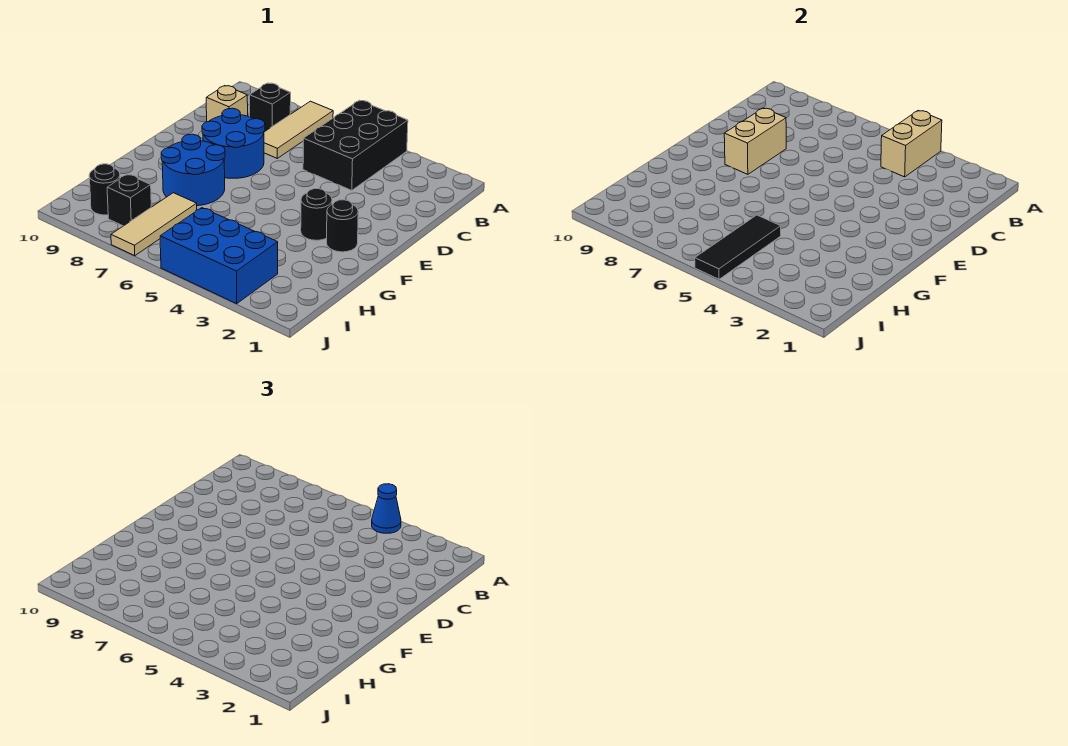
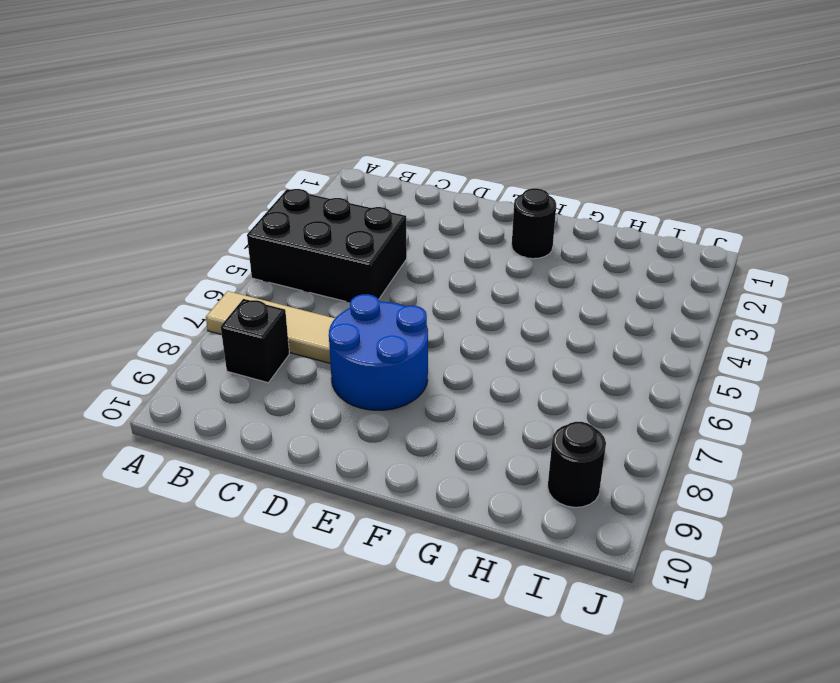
none -> tan brick C9 level 1
none -> black round brick F3 level 1
none -> blue round brick F7:G8 level 1

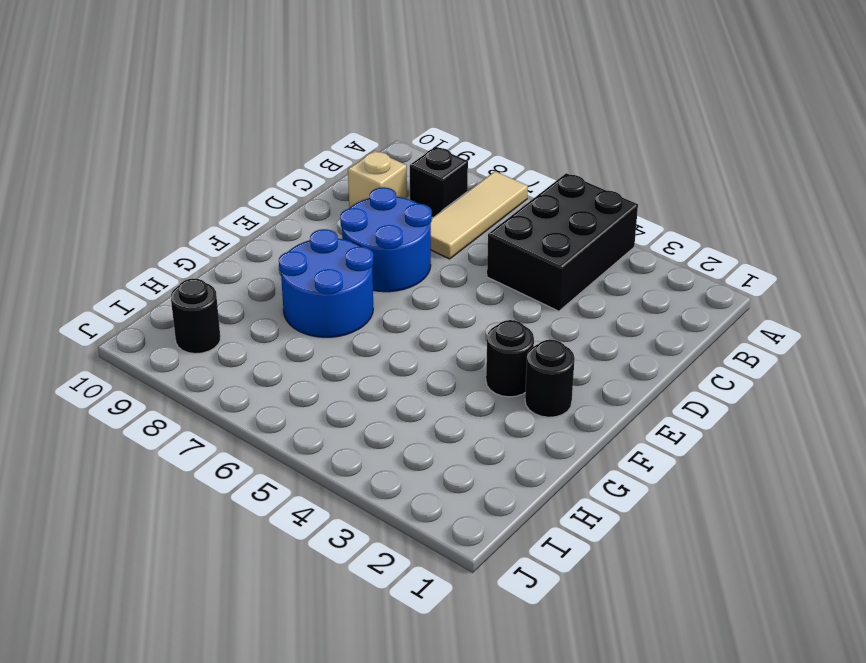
none -> tan tile H7:J7 level 1
none -> blue brick I3:J5 level 1
none -> black brick I8 level 1

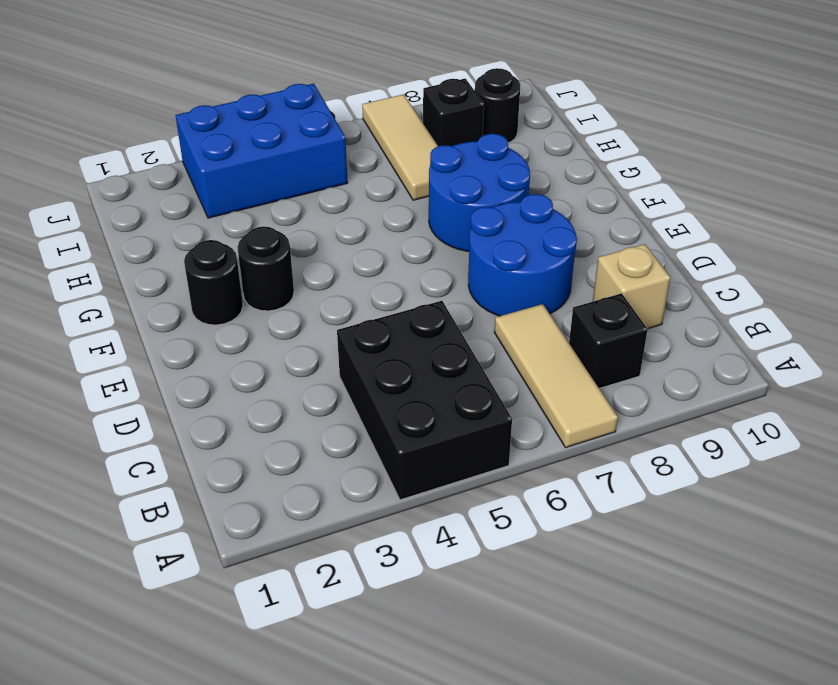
none -> tan brick A4:B4 level 2
none -> tan brick D8:E8 level 2
none -> black tile H5:J5 level 2

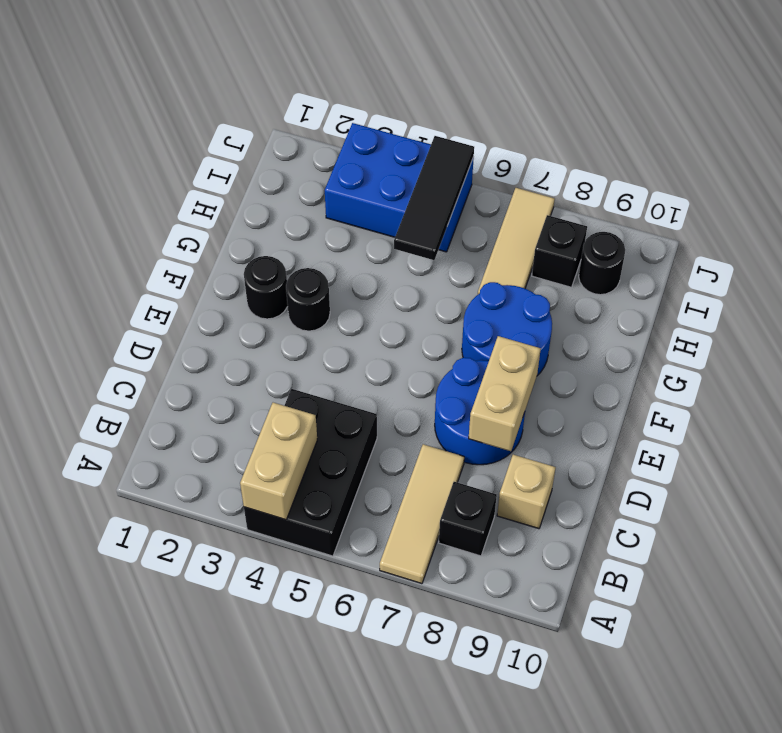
none -> blue cone A4 level 3

